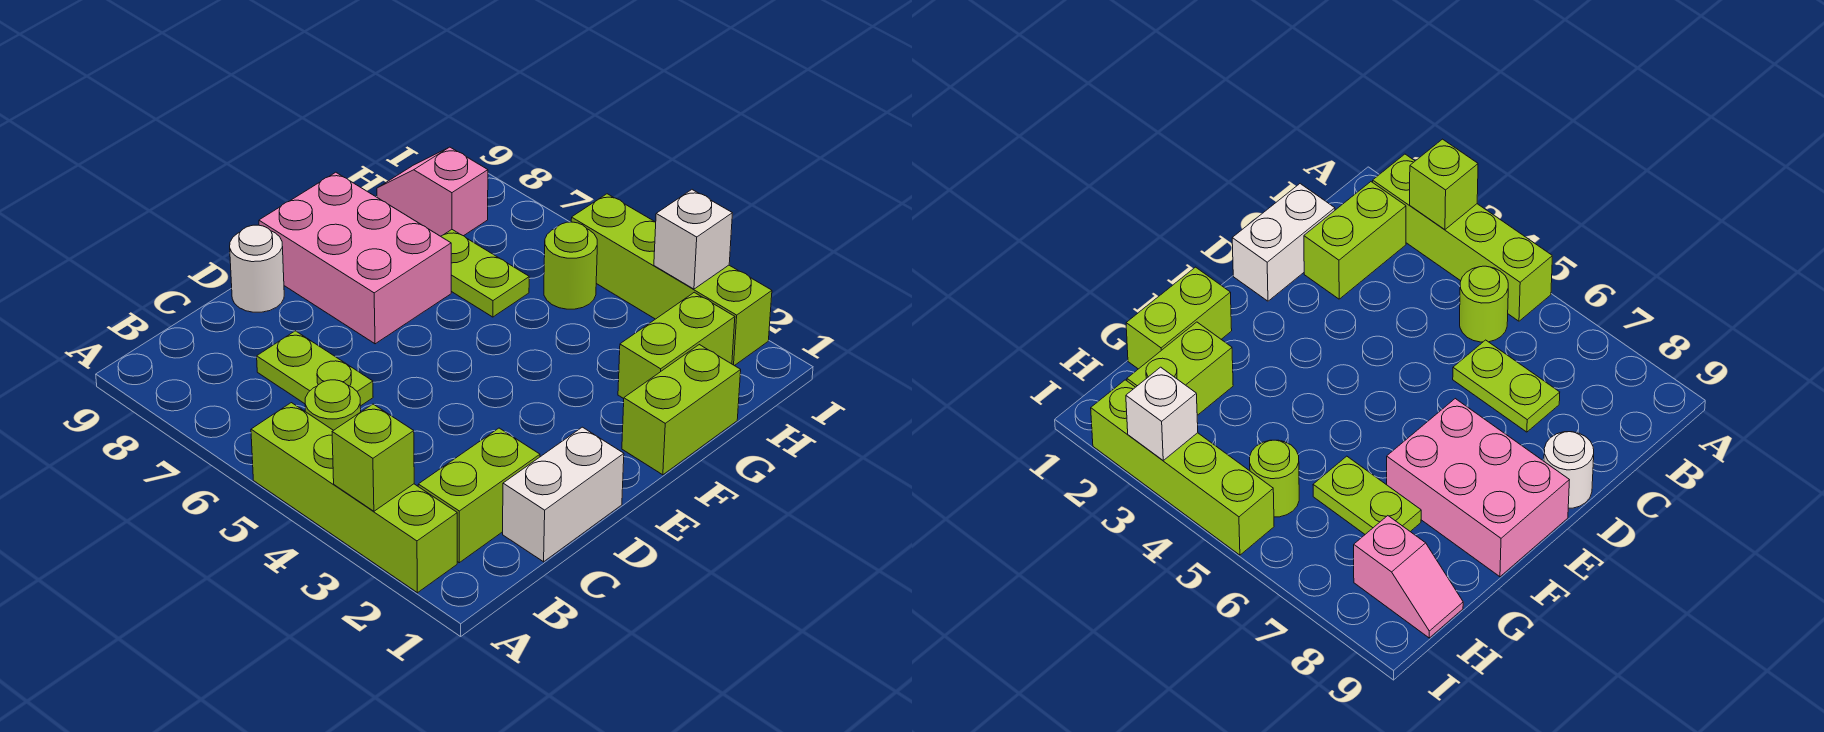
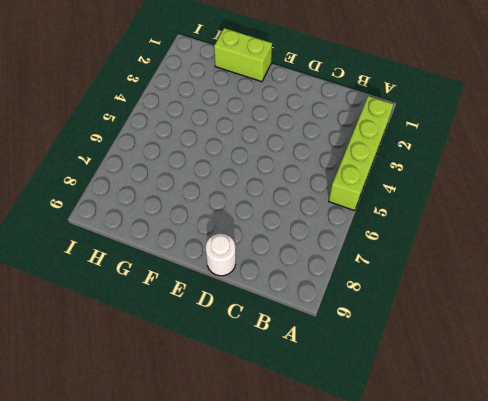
none -> lime brick B2:C2 level 1
none -> lime round brick B5 level 1
none -> white brick C1:D1 level 1

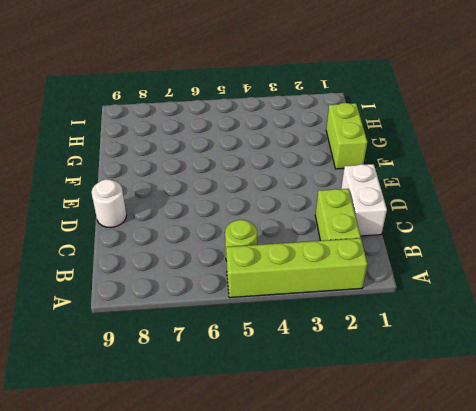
none -> lime plate C6:C7 level 1
none -> pink brick E7:F9 level 1
none -> lime brick G2:H2 level 1

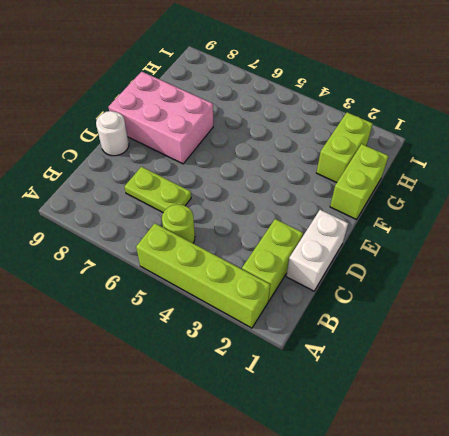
none -> lime plate G6:G7 level 1
none -> lime round brick H5 level 1
none -> pink slope H8:H9 level 1 top 8

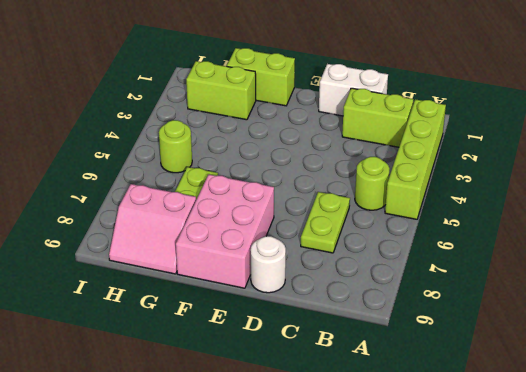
pink slope G8:H9 level 1 top 8 -> pink slope H8:H9 level 1 top 8
none -> lime brick I2:I5 level 1
none -> lime brick A3 level 2
none -> white brick I3 level 2

